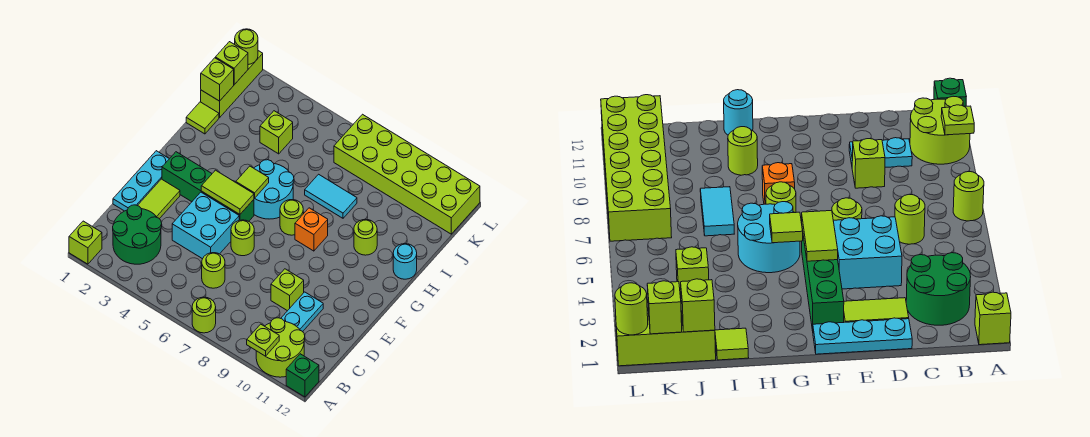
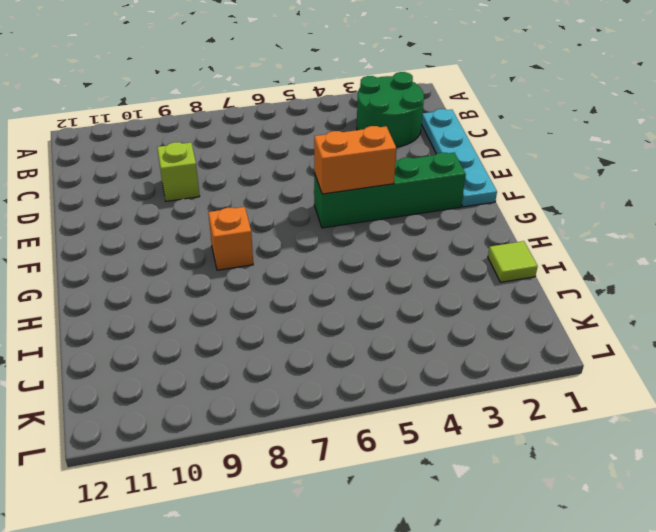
cyan plate C1:F1 level 1 -> cyan plate D1:F1 level 1
orange brick F4:F5 level 2 -> lime tile F4:F5 level 2
none -> lime brick A1 level 1
none -> lime round brick A7 level 1
none -> lime round brick A10:B11 level 1

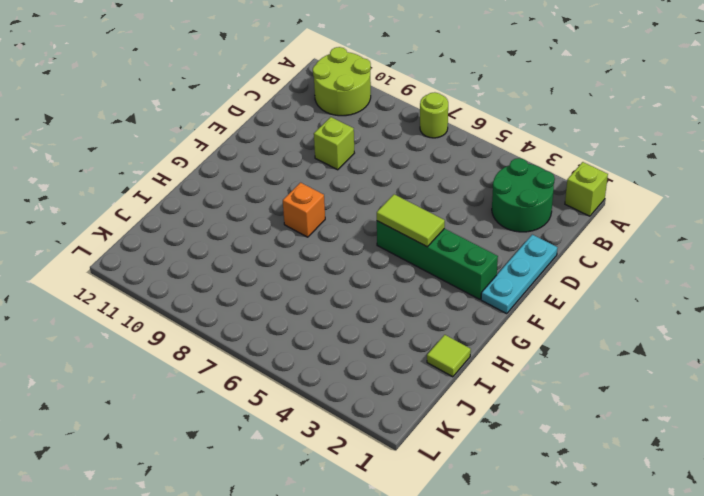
none -> green brick A12 level 1
none -> lime round brick C6 level 1
none -> cyan plate C10:D10 level 1

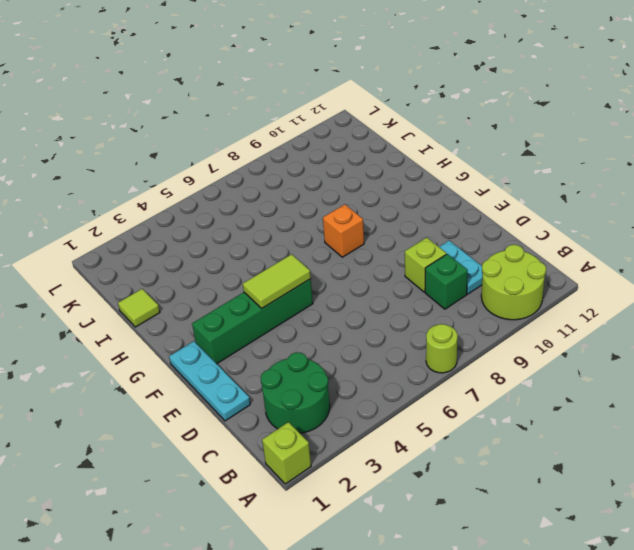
green brick C9 level 1 -> green brick A12 level 1
none -> lime round brick C6 level 1
none -> lime tile D2:E2 level 1
none -> cyan brick D4:E5 level 1

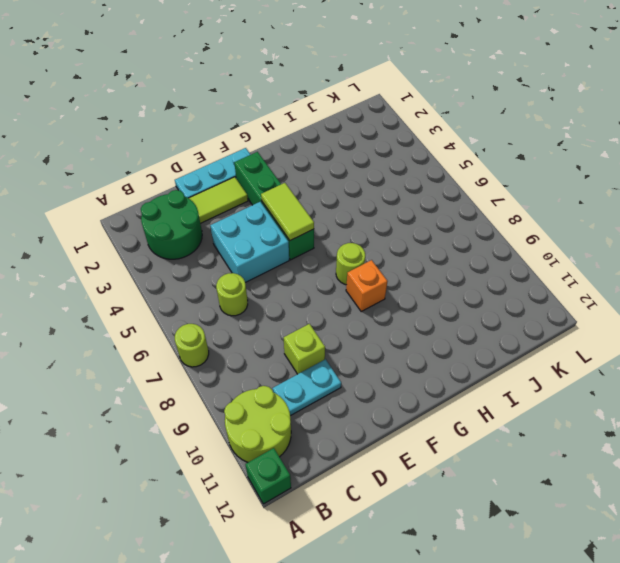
none -> lime brick A1 level 1
none -> lime round brick E6 level 1
none -> cyan round brick G5:H6 level 1

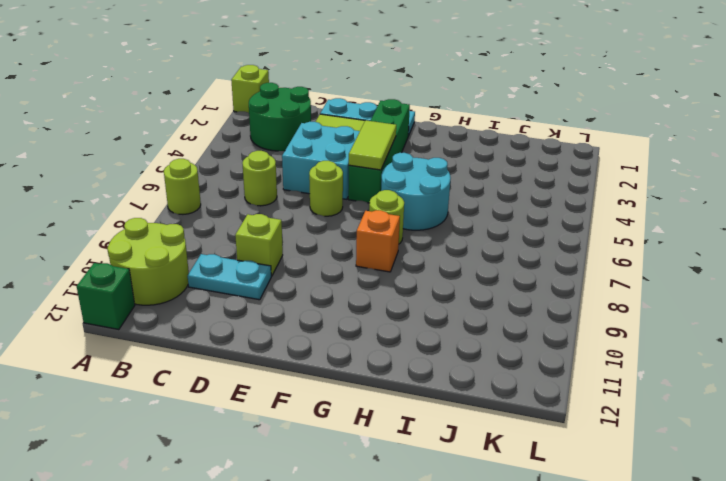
none -> lime round brick H10 level 1
none -> cyan round brick H12 level 1
none -> lime tile I1 level 1

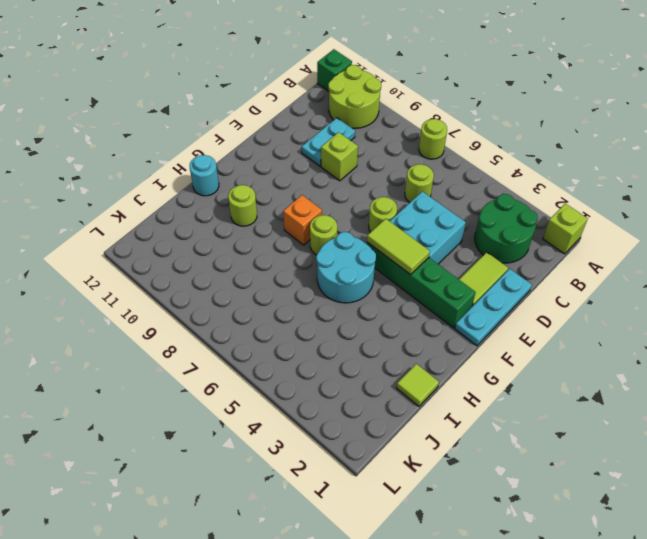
none -> cyan tile I7:I8 level 1
none -> lime brick J1:L1 level 1
none -> lime brick J4 level 1

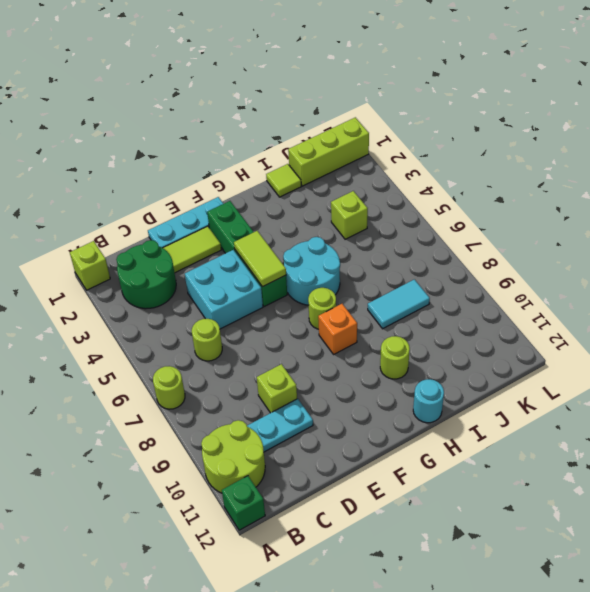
cyan tile I8:J8 level 1 -> cyan tile I7:I8 level 1
none -> lime round brick E6 level 1
none -> lime brick K7:L12 level 1
none -> lime plate A10 level 2

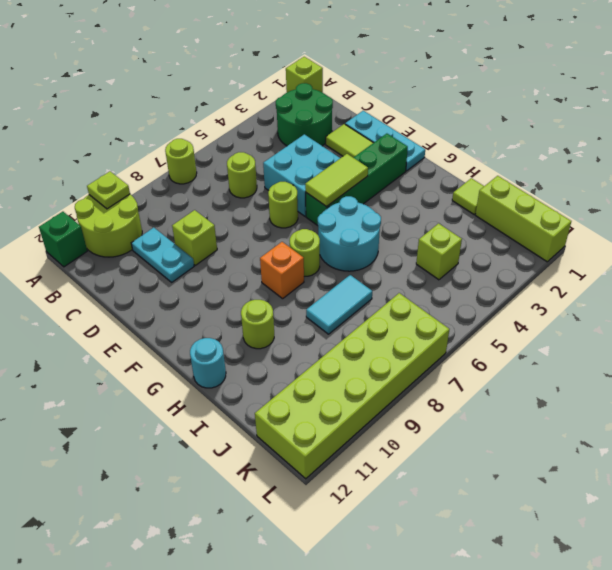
none -> lime tile G5 level 2
none -> lime brick J1 level 2
none -> lime brick K1 level 2

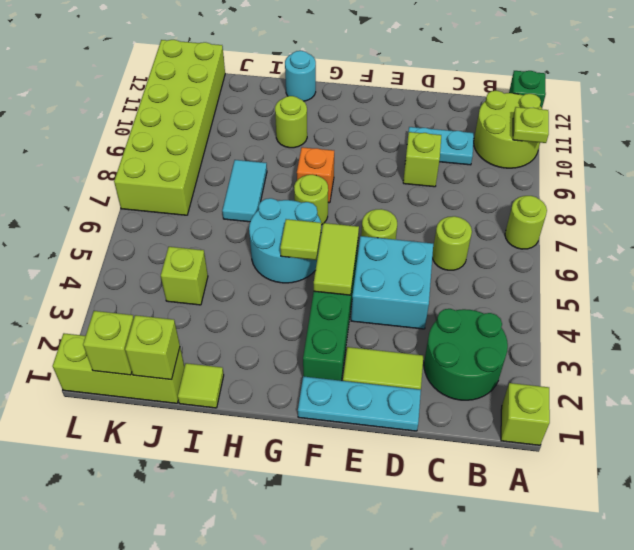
none -> lime round brick L1 level 2

